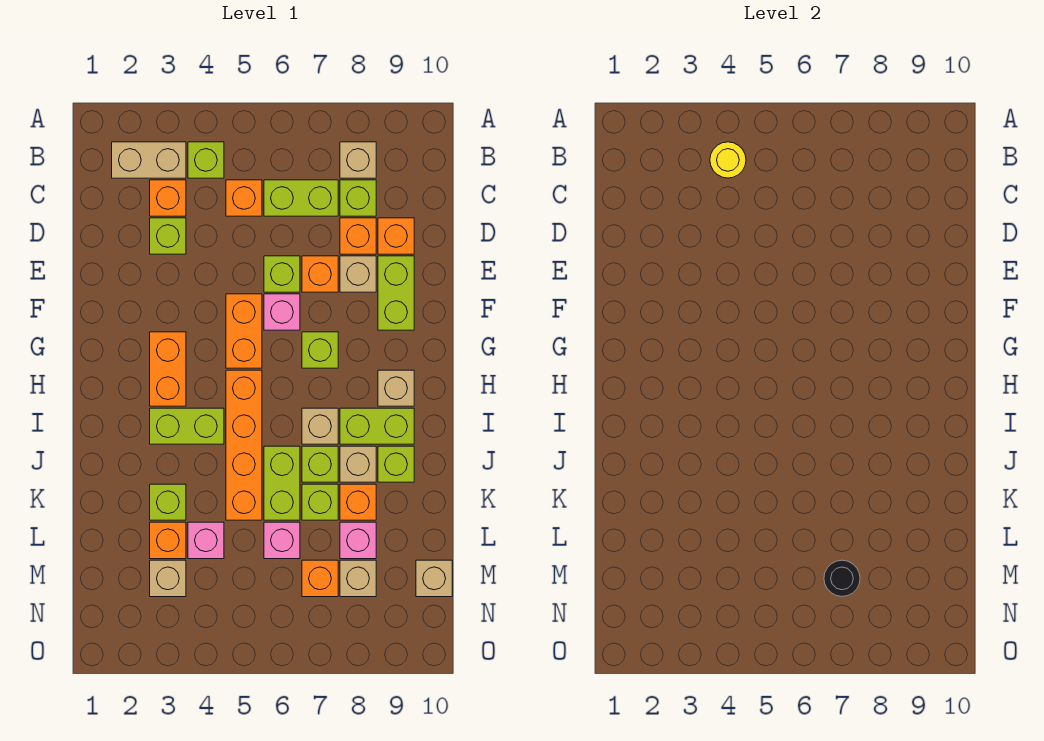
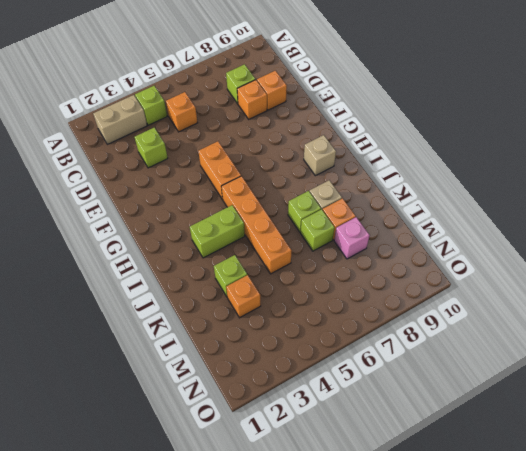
none -> tan brick B8 level 1
none -> orange brick C3 level 1
none -> lime brick C6:C7 level 1
none -> lime brick E6 level 1

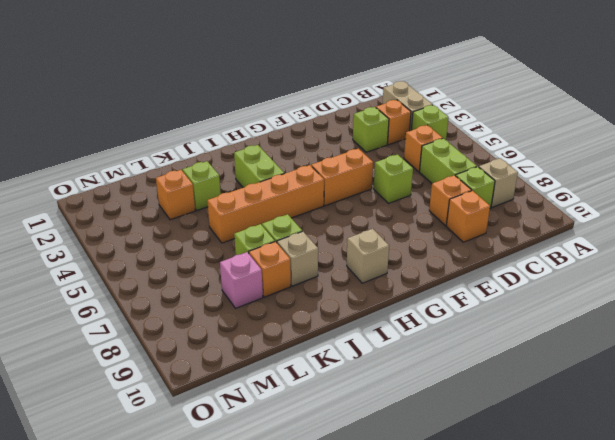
none -> orange brick E7 level 1
none -> tan brick E8 level 1
none -> lime brick E9:F9 level 1
none -> pink brick F6 level 1

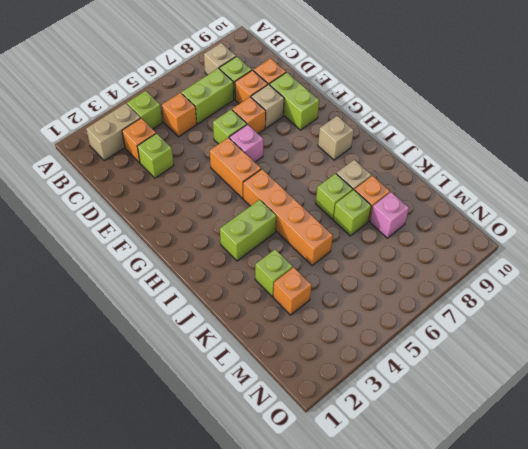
none -> orange brick G3:H3 level 1
none -> lime brick G7 level 1
none -> tan brick I7 level 1
none -> lime brick I8:I9 level 1

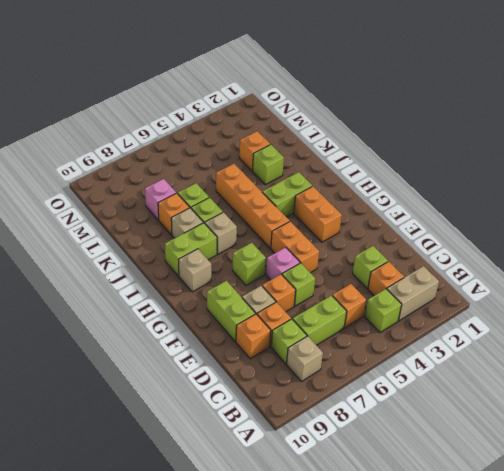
none -> lime brick J6:K6 level 1
none -> lime brick J9 level 1
none -> pink brick L4 level 1
none -> pink brick L6 level 1

